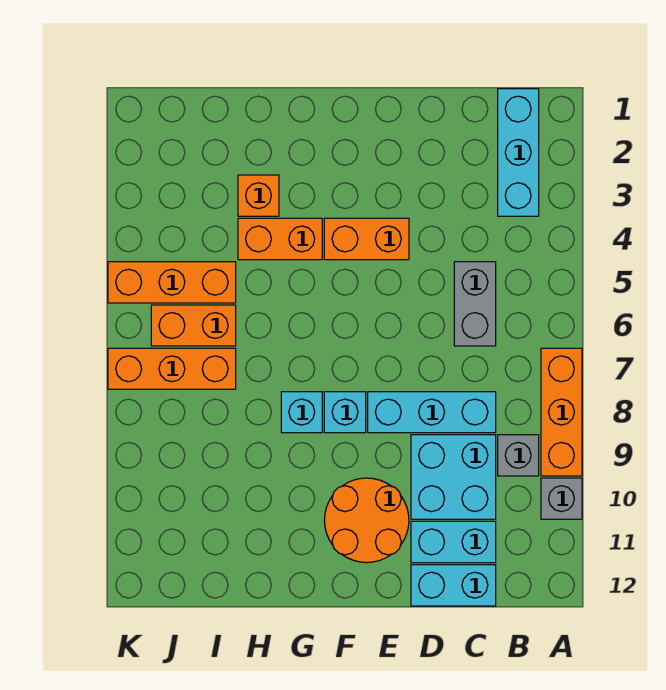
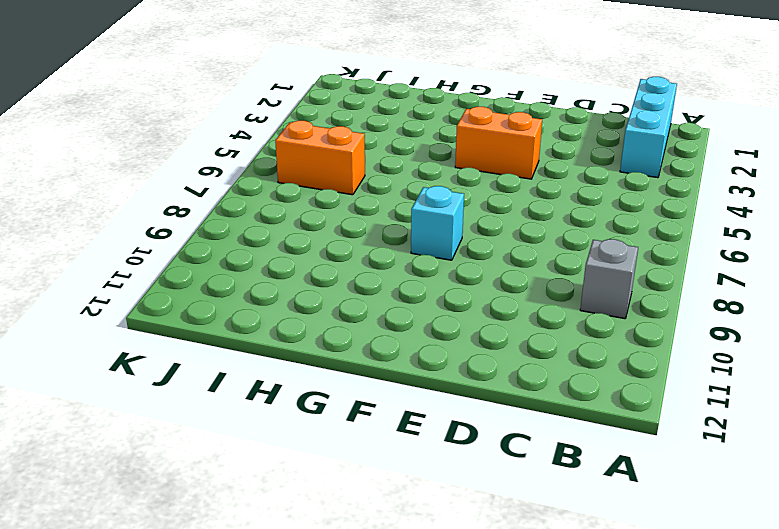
none -> orange brick A7:A9 level 1
none -> grey brick A10 level 1
none -> grey brick C5:C6 level 1

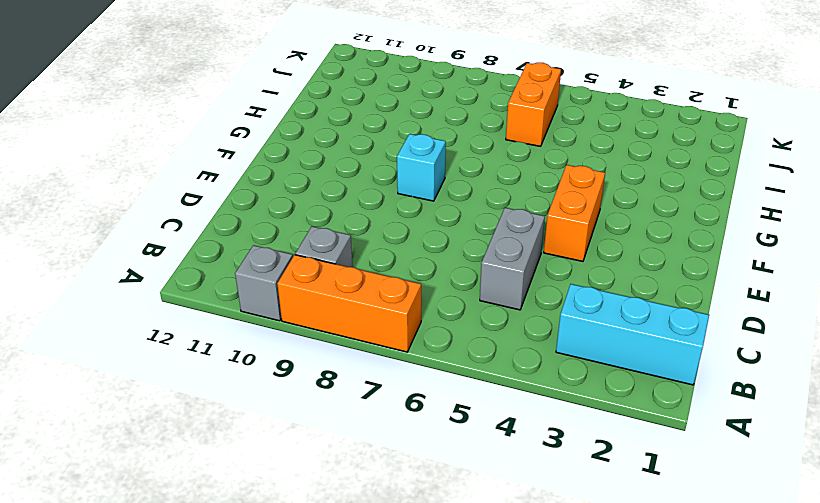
grey brick C5:D5 level 1 -> grey brick C5:C6 level 1
none -> cyan brick C8:E8 level 1
none -> cyan brick C9:D10 level 1
none -> cyan brick C11:D11 level 1

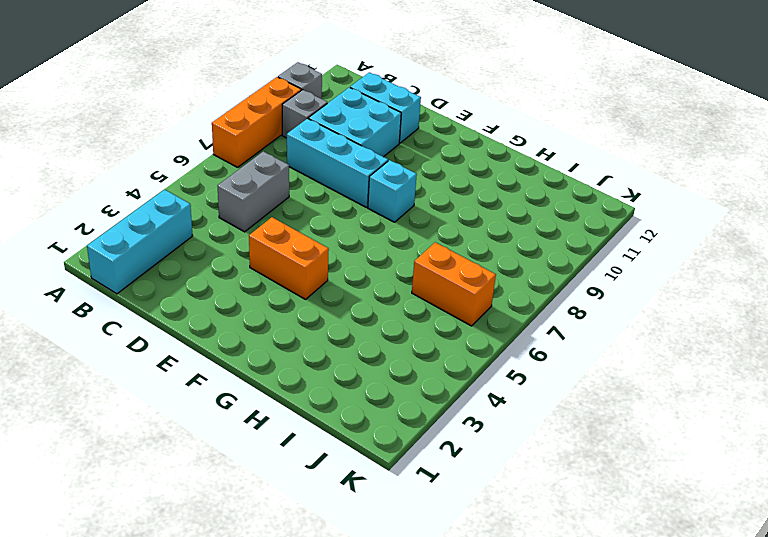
none -> cyan brick C12:D12 level 1
none -> orange round brick E10:F11 level 1
none -> orange brick G4:H4 level 1

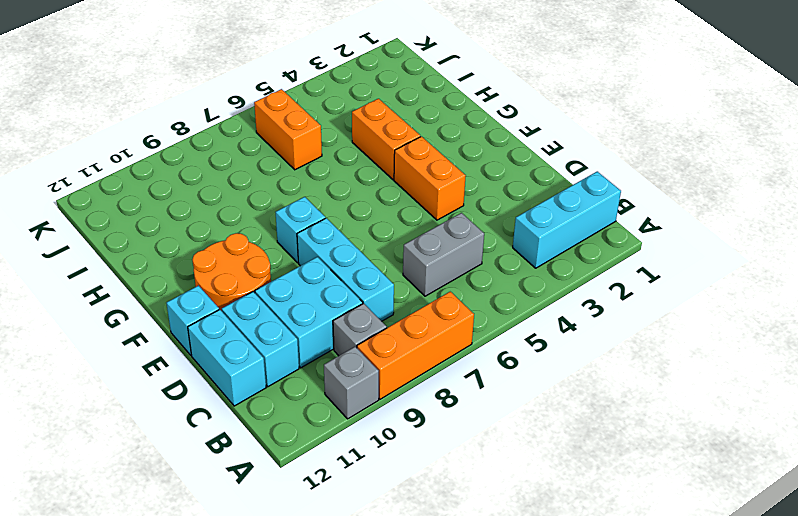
cyan brick E12 level 1 -> cyan brick G8 level 1
none -> orange brick H3 level 1
none -> orange brick I5:K5 level 1
none -> orange brick I7:K7 level 1

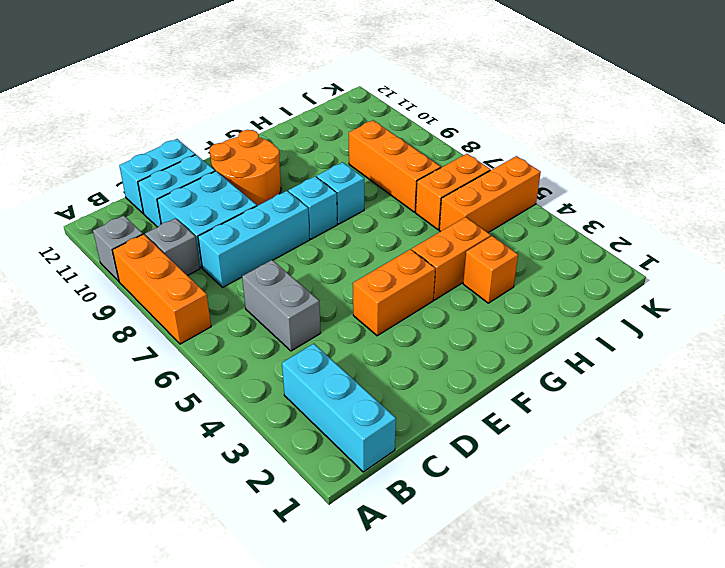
orange brick I7:I9 level 1 -> orange brick I7:K7 level 1

